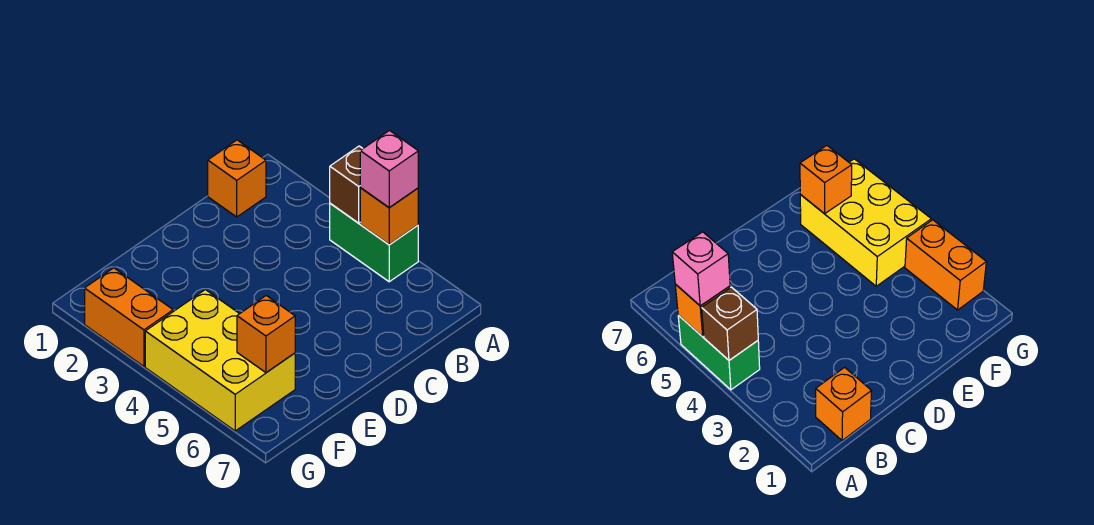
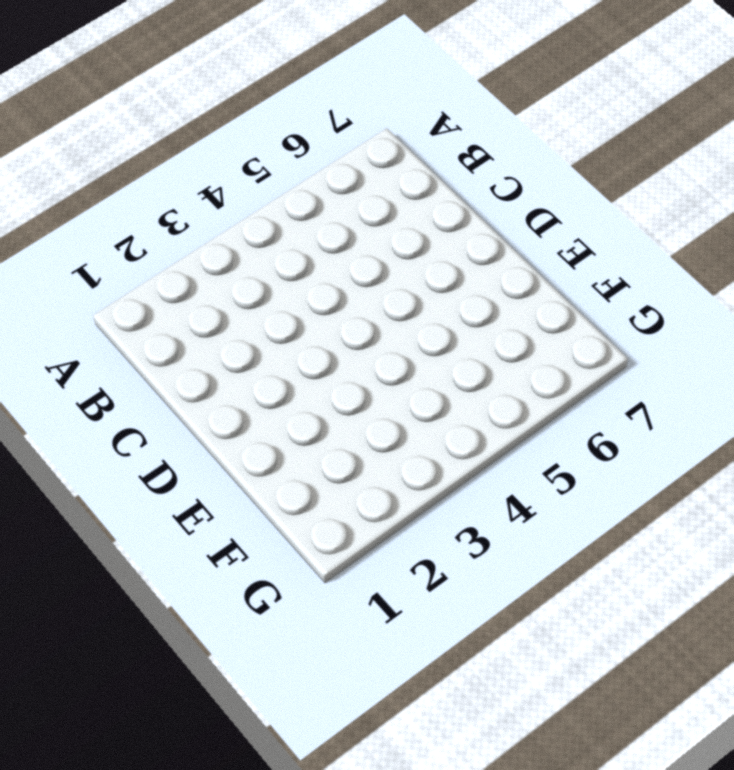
none -> green brick A4:A5 level 1
none -> orange brick B1 level 1

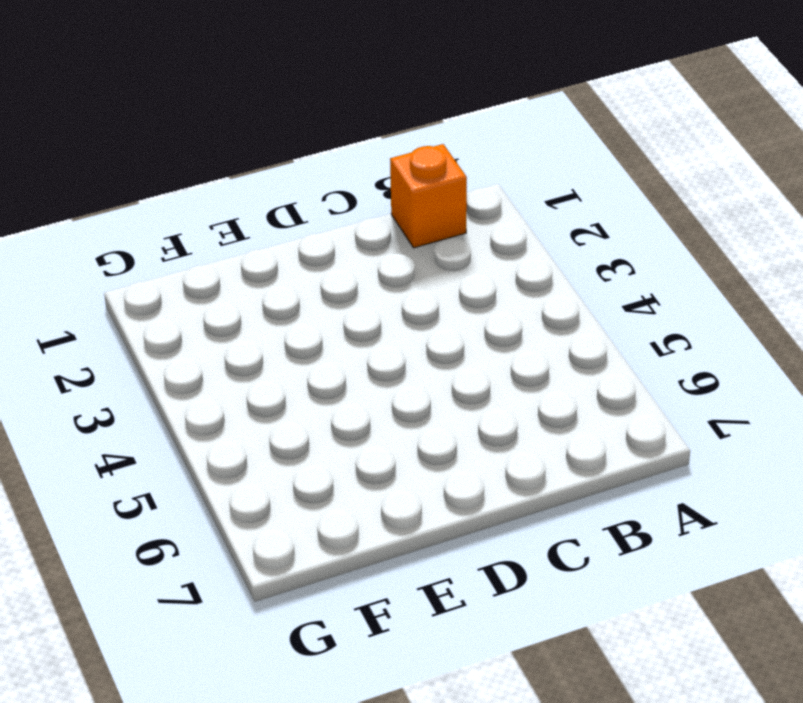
none -> green brick A4:A5 level 1
none -> yellow brick F4:G6 level 1

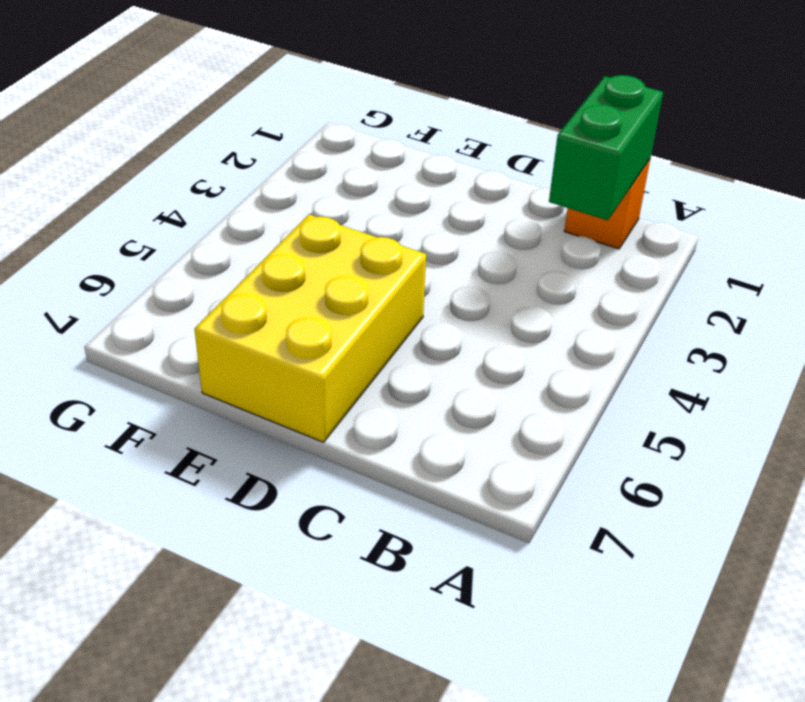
green brick B1:B2 level 2 -> green brick A4:A5 level 1
yellow brick D5:E7 level 1 -> yellow brick F4:G6 level 1
none -> orange brick G2:G3 level 1
none -> brown brick A4 level 2

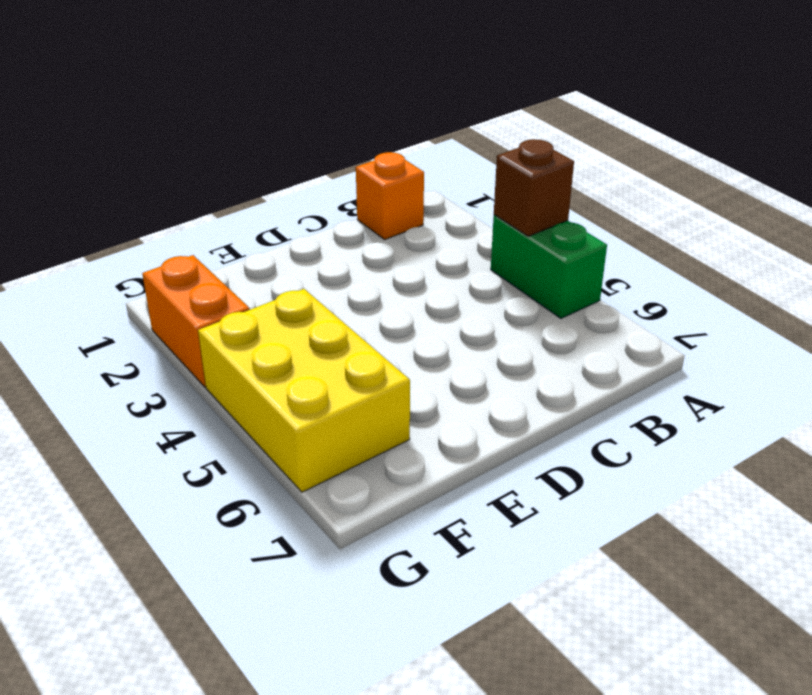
none -> orange brick A5 level 2
none -> orange brick F6 level 2

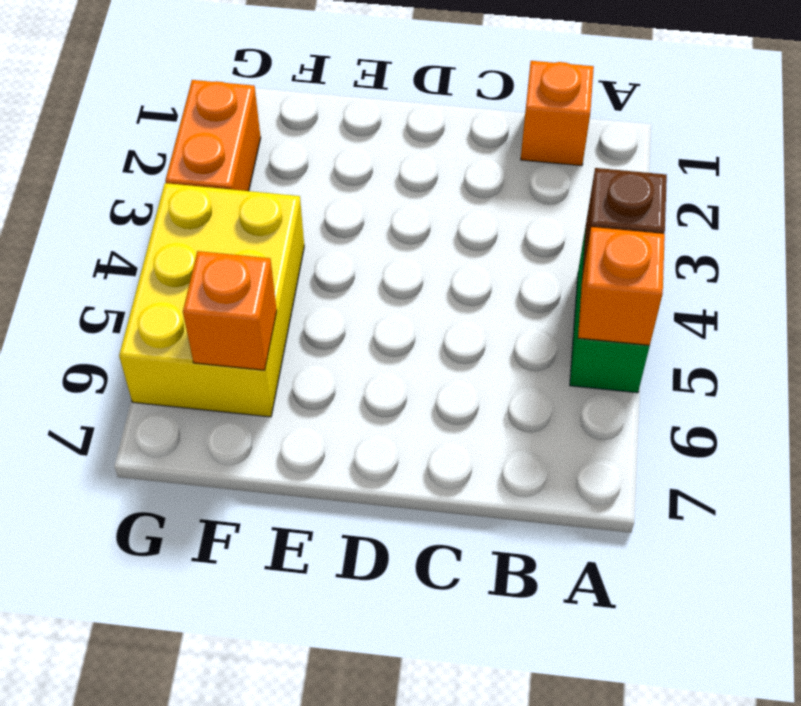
none -> pink brick A5 level 3

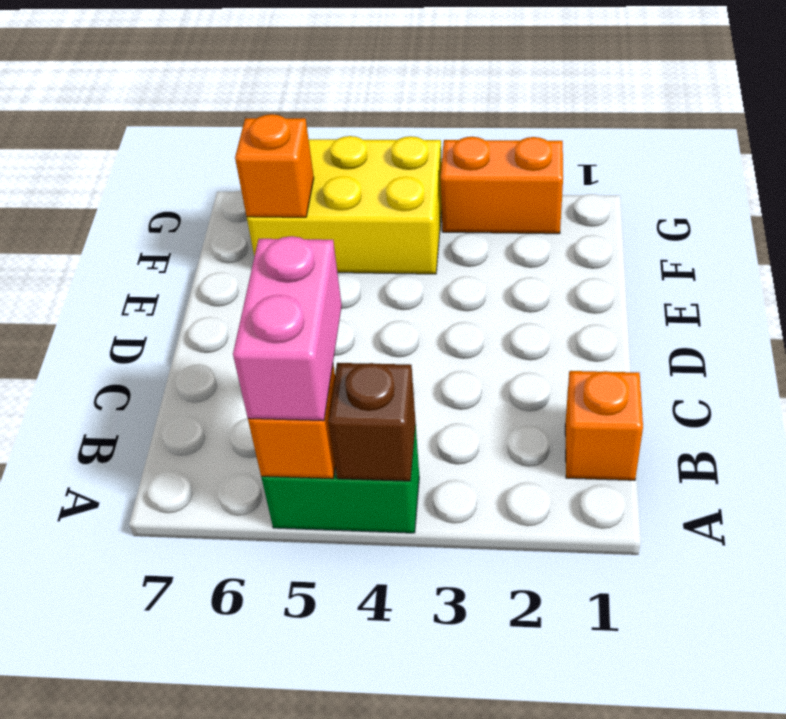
pink brick A5:B5 level 3 -> pink brick A5 level 3

